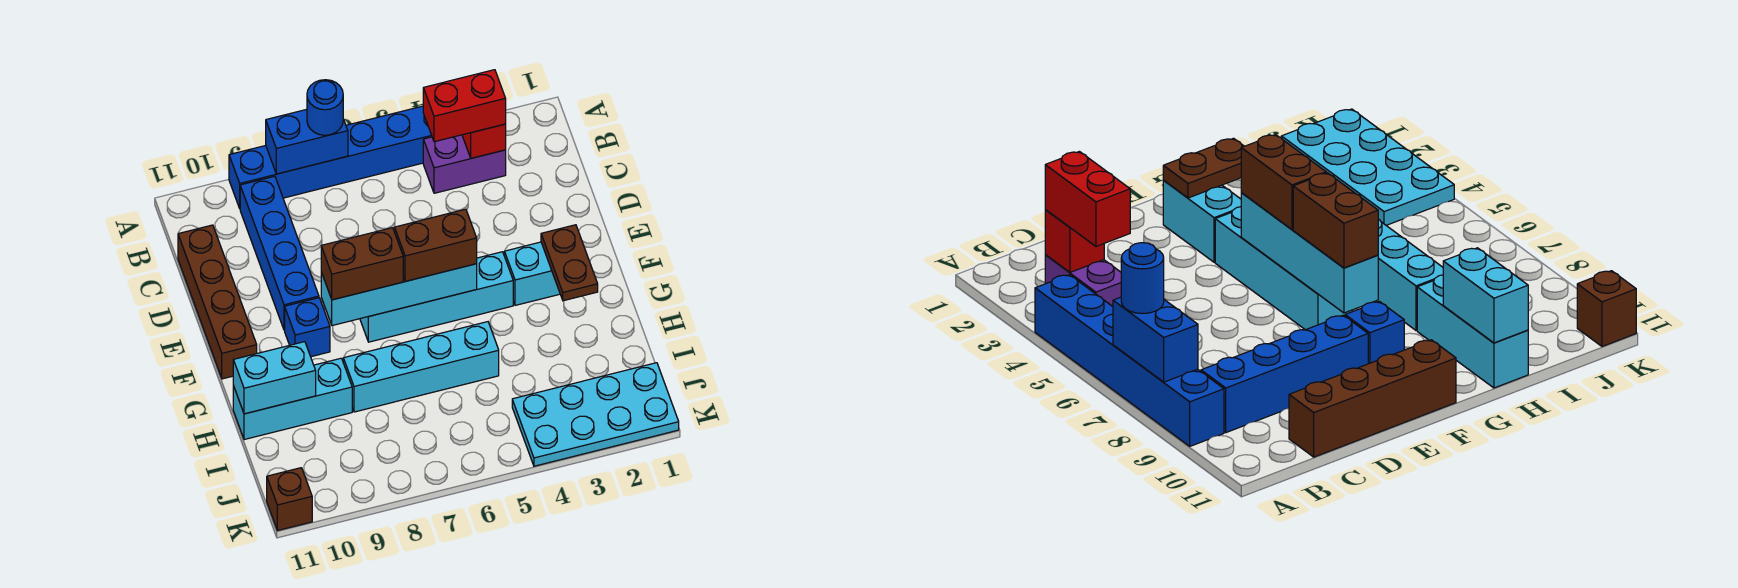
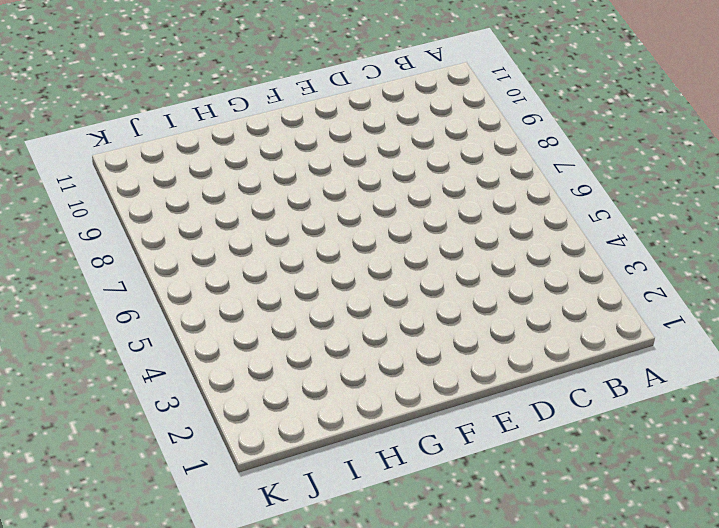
none -> blue brick A4:A9 level 1
none -> purple brick B3:B4 level 1
none -> blue brick B9:E9 level 1

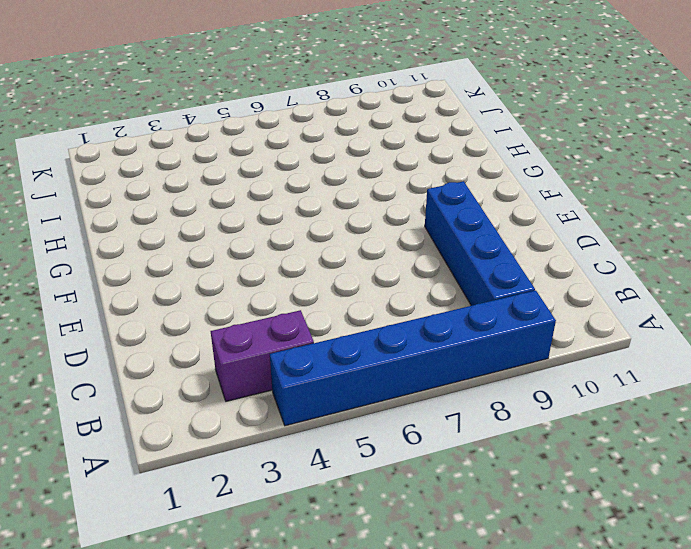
none -> brown brick C11:F11 level 1
none -> cyan brick F2:F3 level 1
none -> cyan brick F4:F7 level 1

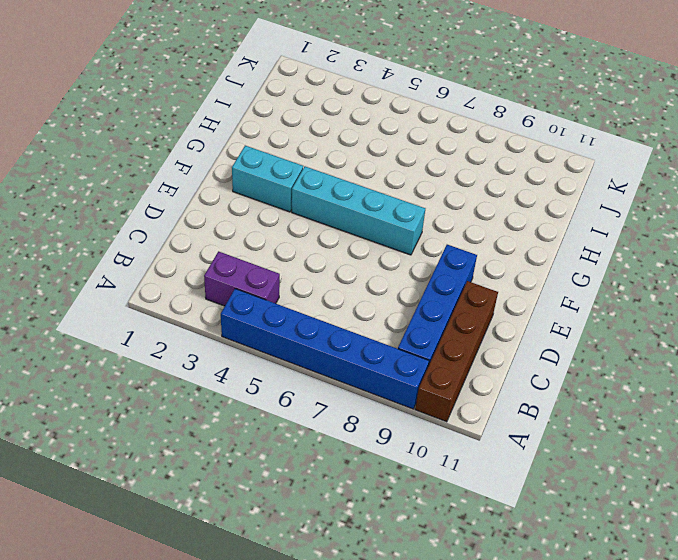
brown brick A10:D10 level 1 -> brown brick C11:F11 level 1
none -> blue brick F9 level 1
none -> cyan brick H5:H8 level 1
none -> cyan brick H9:H11 level 1

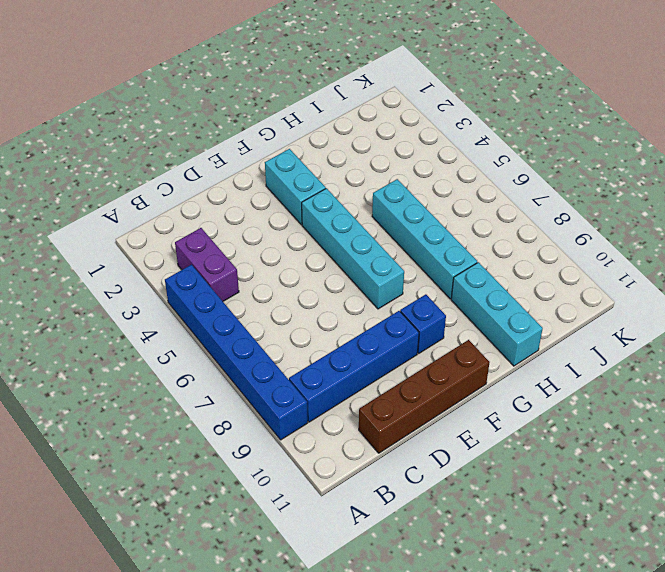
none -> cyan plate J1:K4 level 1
none -> brown brick K11 level 1
none -> blue brick A7:A8 level 2

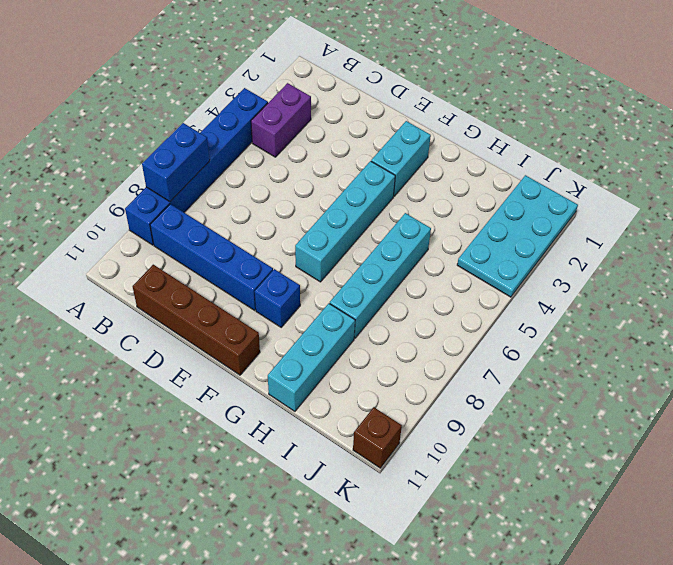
none -> red brick B3 level 2
none -> brown plate F2:G2 level 2
none -> cyan brick F5:F8 level 2

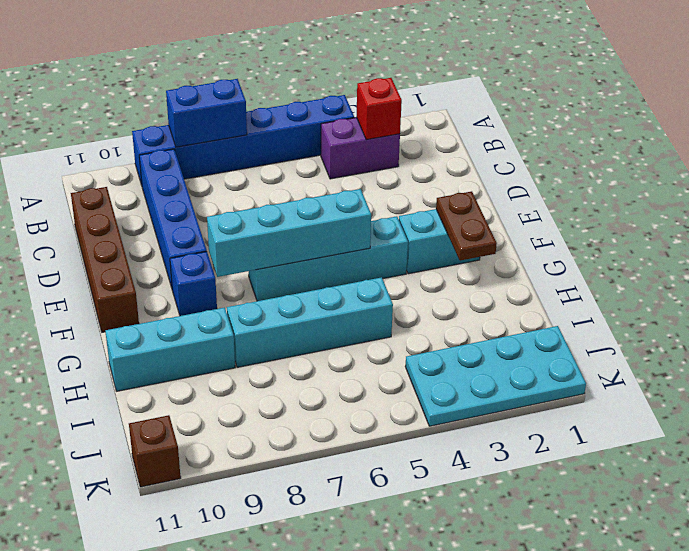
none -> cyan brick H10:H11 level 2
none -> blue round brick A7 level 3
none -> red brick B3:B4 level 3

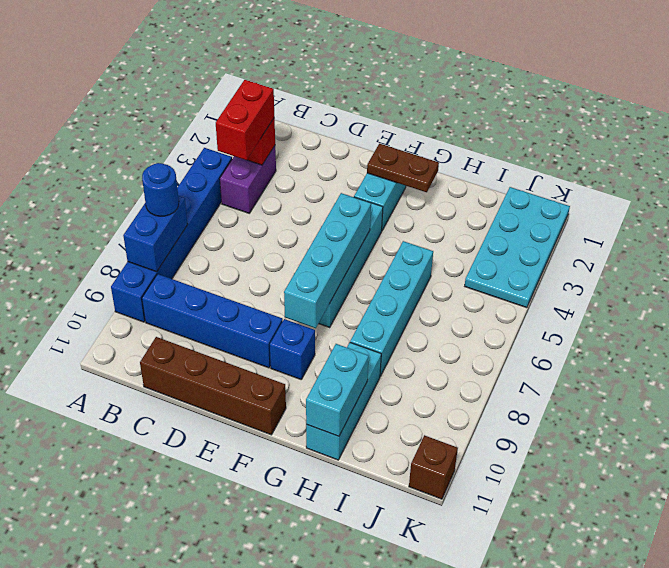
none -> brown brick F5:F6 level 3
none -> brown brick F7:F8 level 3

